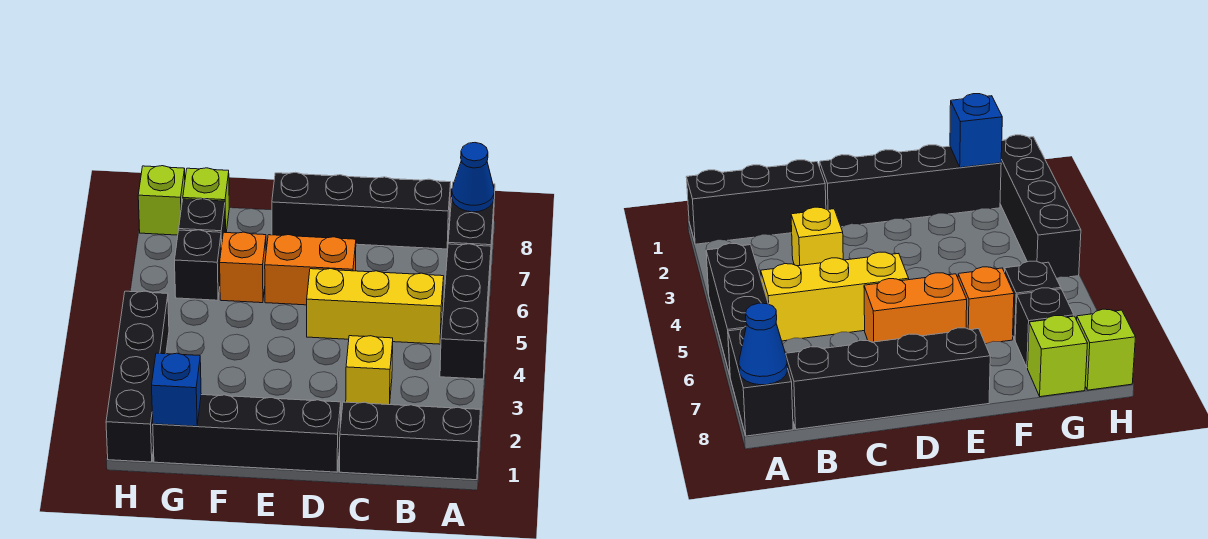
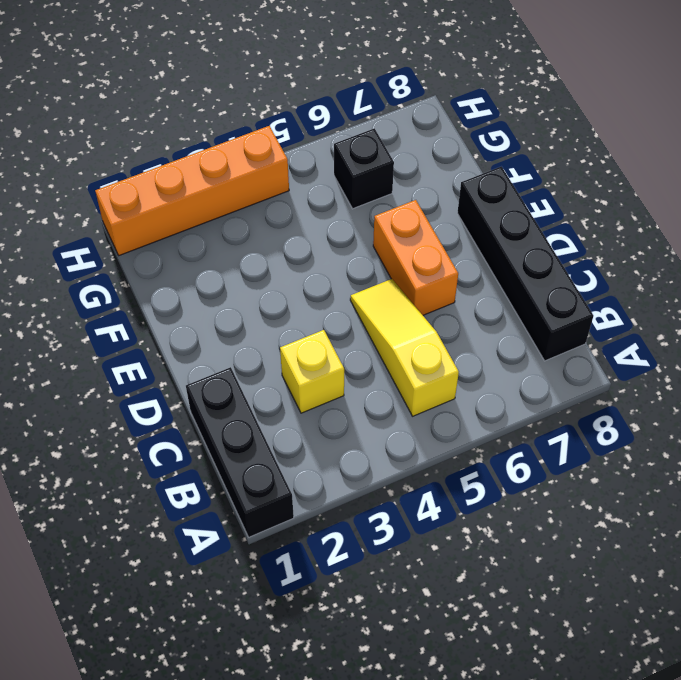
yellow slope B5:D5 level 1 top B -> yellow brick B5:D5 level 1
orange brick H1:H4 level 1 -> black brick H1:H4 level 1
none -> black brick A4:A6 level 1
none -> black brick A7:A8 level 1
none -> black brick D1:G1 level 1

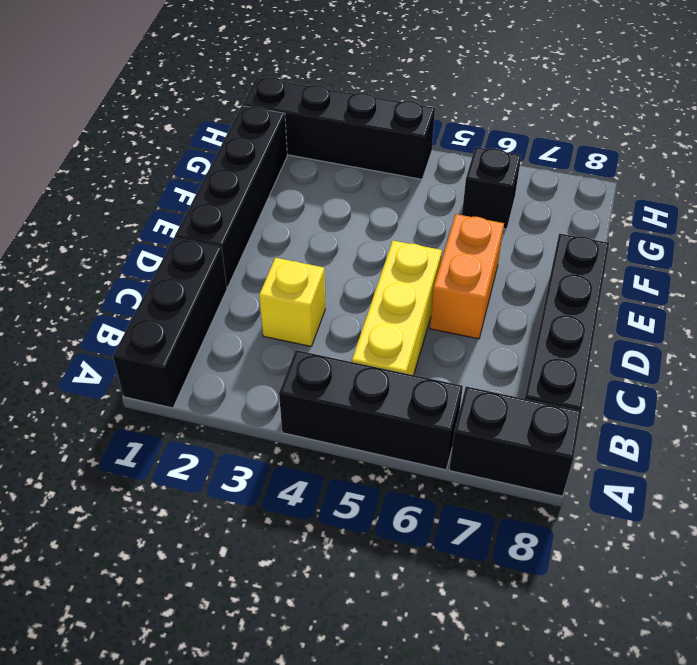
none -> orange brick F6 level 1
none -> black brick G7 level 1
none -> lime brick G8 level 1

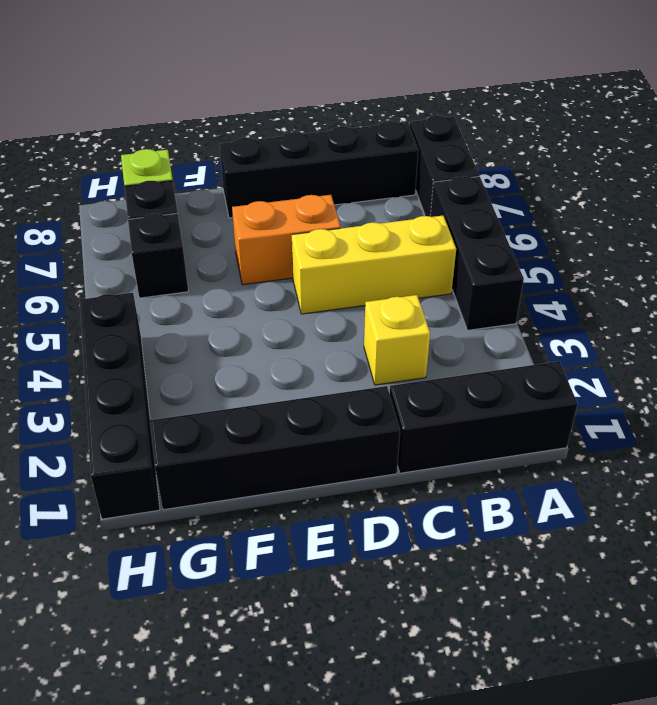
none -> orange brick F6 level 1
none -> lime brick H8 level 1
none -> blue cone A8 level 2

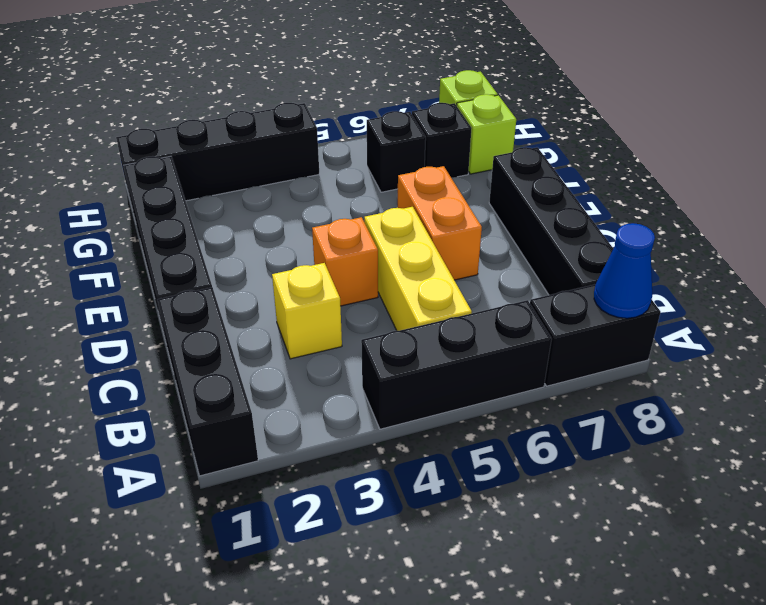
orange brick D4 level 1 -> orange brick F6 level 1
none -> blue brick G1 level 2

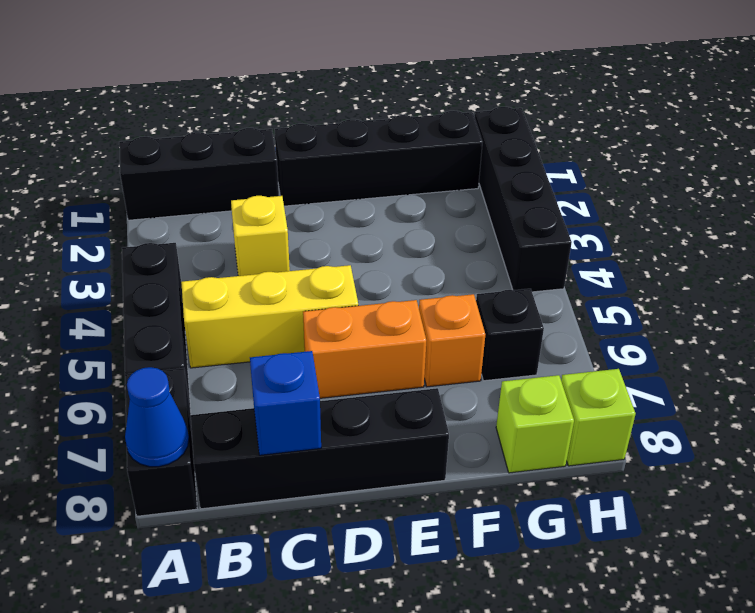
blue brick C8 level 2 -> blue brick G1 level 2
none -> black brick G7 level 1

